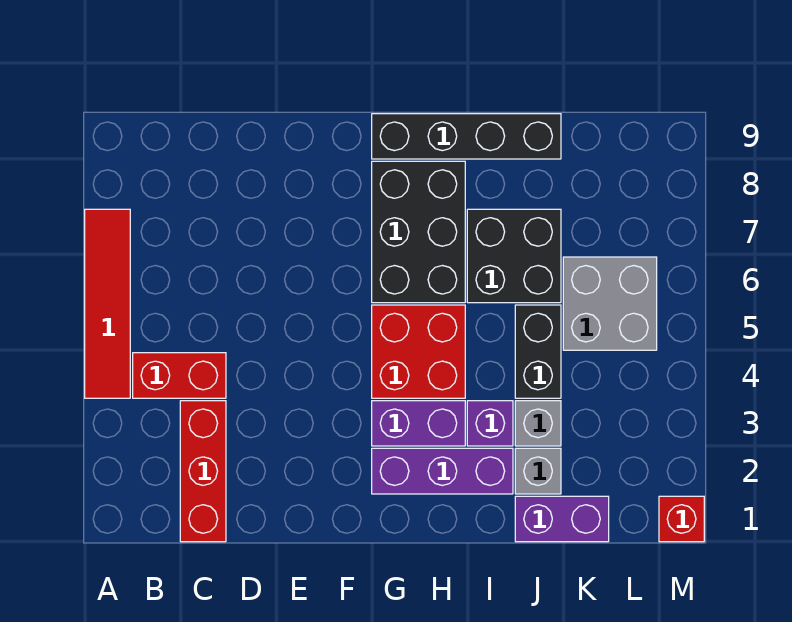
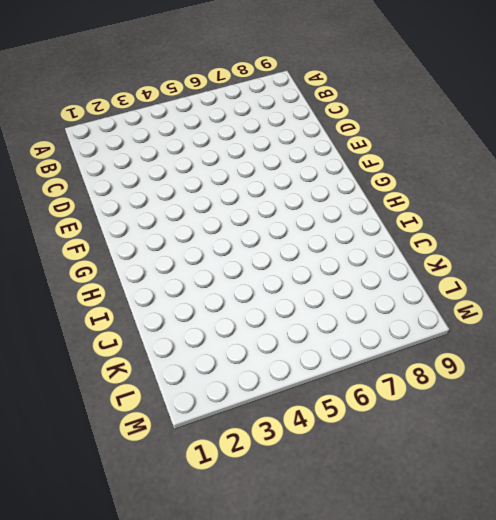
none -> red tile A4:A7 level 1
none -> red brick B4:C4 level 1
none -> red brick C1:C3 level 1

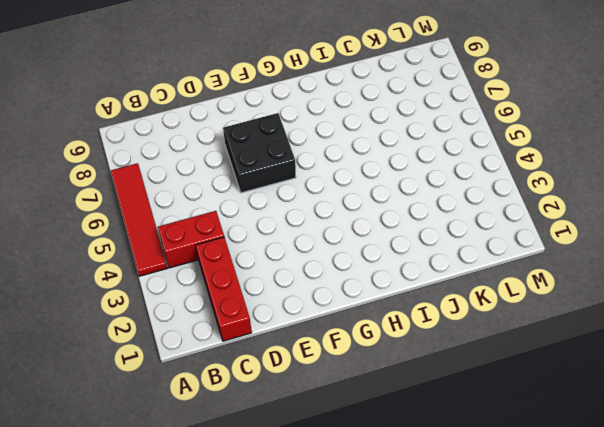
black brick E6:F7 level 1 -> black brick I6:J7 level 1
none -> purple brick G2:I2 level 1
none -> purple brick G3:H3 level 1
none -> red brick G4:H5 level 1

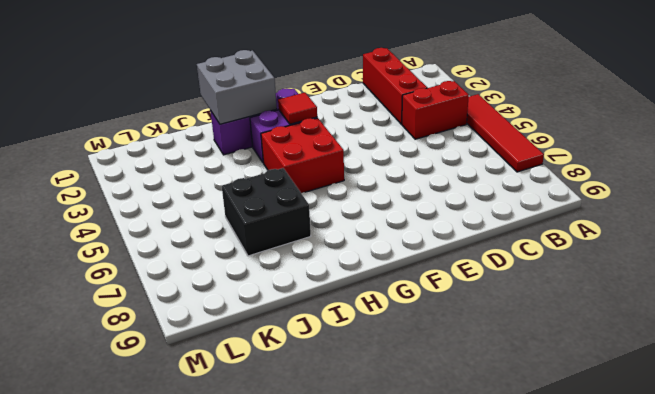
red tile G3 level 2 -> none
grey brick H1:I2 level 2 -> grey brick K5:L6 level 1
none -> black brick G6:H8 level 1
none -> black brick G9:J9 level 1
none -> purple brick I3 level 1

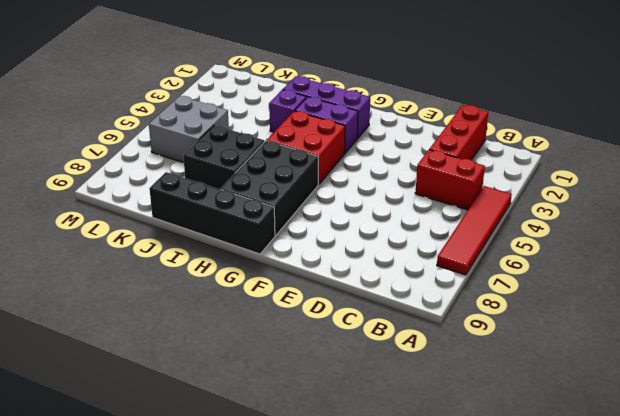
none -> purple brick J1:K1 level 1
none -> grey brick J2 level 1
none -> grey brick J3 level 1

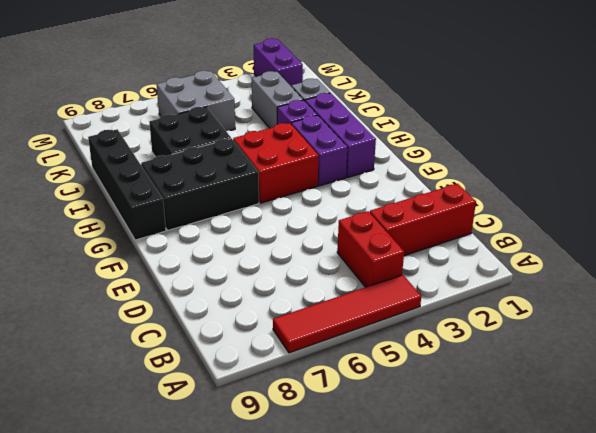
grey brick J3:K3 level 1 -> grey brick J3 level 1
purple brick L2:M2 level 1 -> purple brick J1:K1 level 1
none -> black brick J4:J5 level 1
none -> red brick M1 level 1

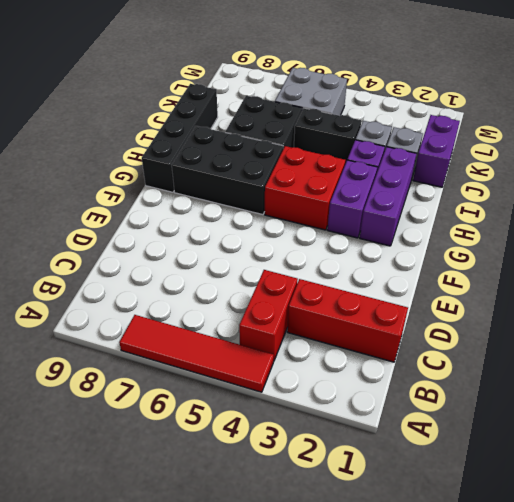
none -> red brick M1 level 1

